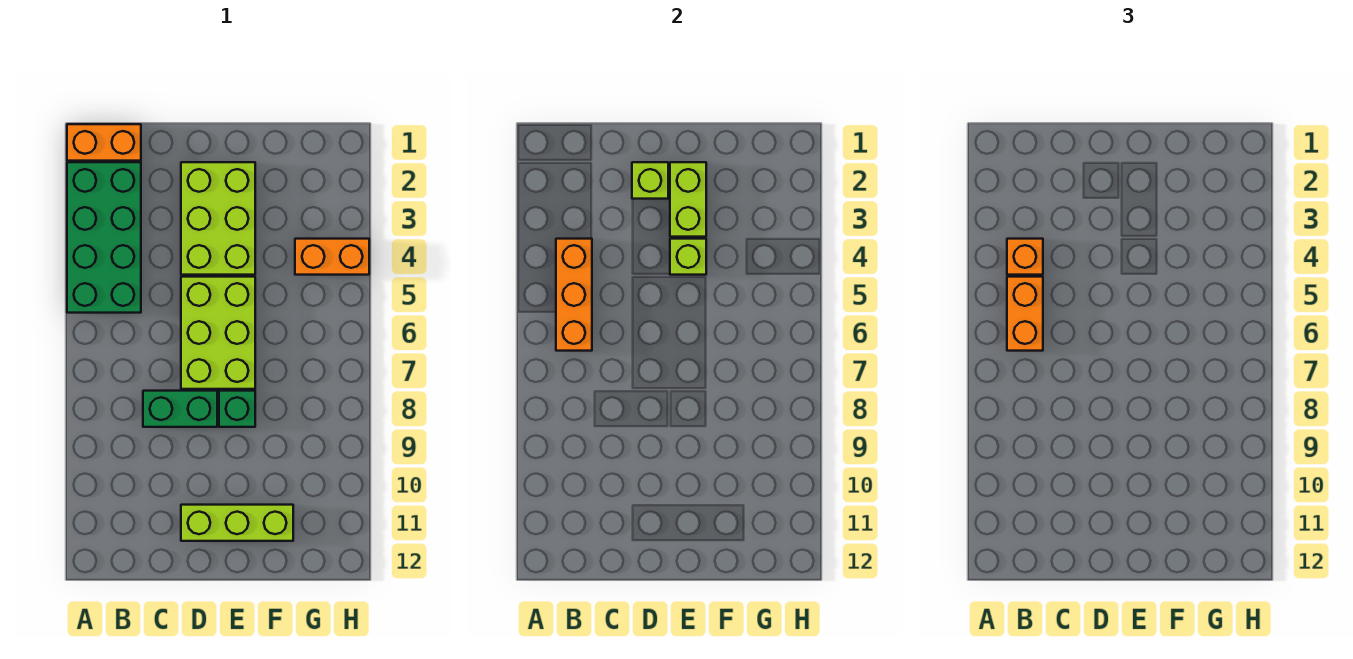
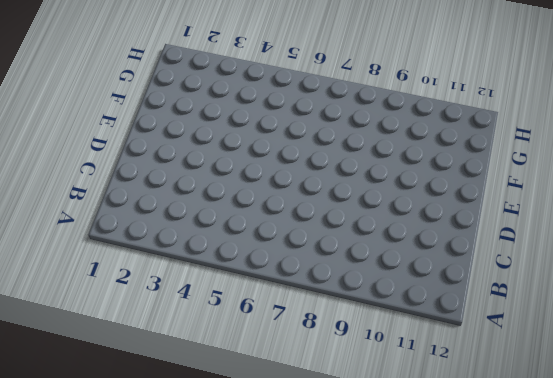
none -> orange brick A1:B1 level 1
none -> green brick A2:B5 level 1
none -> green brick C8:D8 level 1

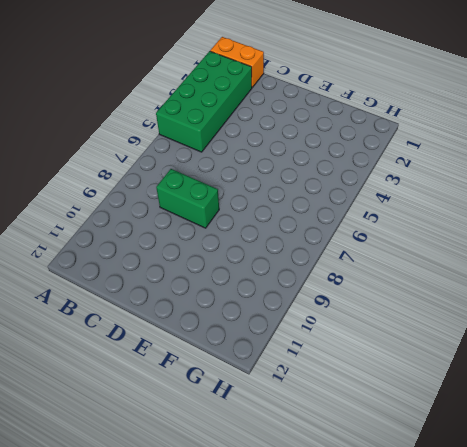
none -> lime brick D2:E4 level 1
none -> lime brick D5:E7 level 1
none -> lime brick D11:F11 level 1

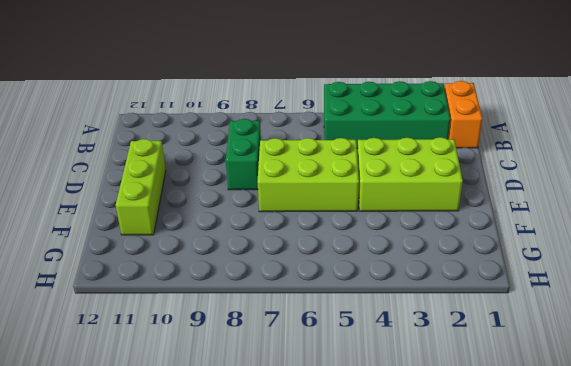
none -> green brick E8 level 1
none -> orange brick G4:H4 level 1
none -> orange brick B4:B6 level 2

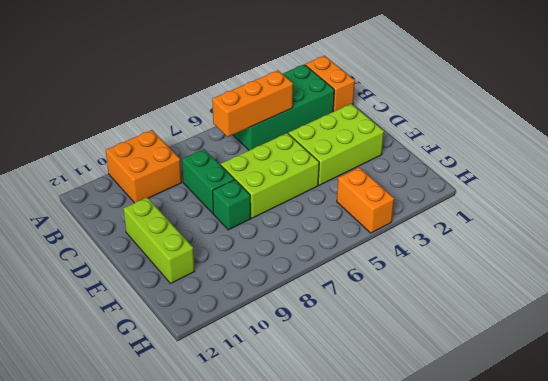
orange brick A9:B10 level 1 -> none
none -> lime brick D2 level 2
none -> lime brick E2:E3 level 2
none -> lime brick E4 level 2

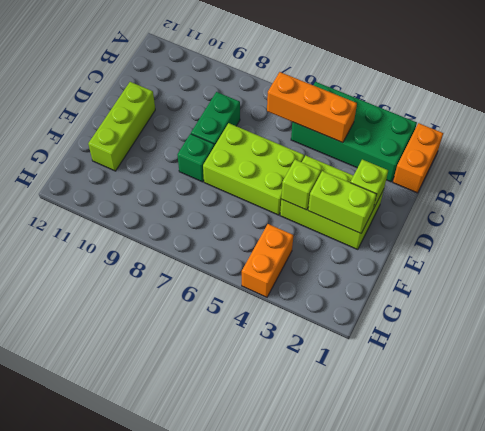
none -> orange brick B4 level 3
none -> orange brick B5:B6 level 3

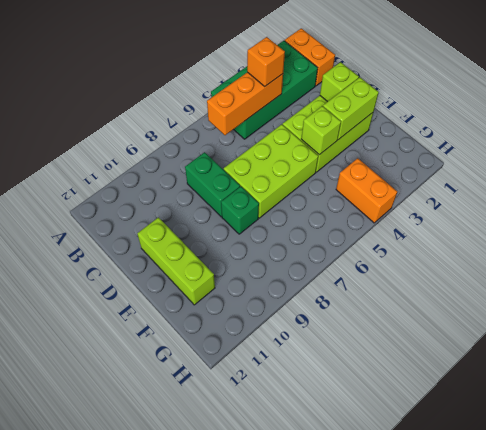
none -> orange brick B5:B6 level 3

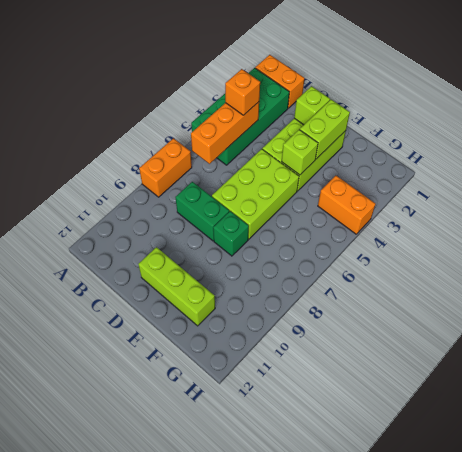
orange brick A7:A8 level 1 -> orange brick B5:B6 level 3

